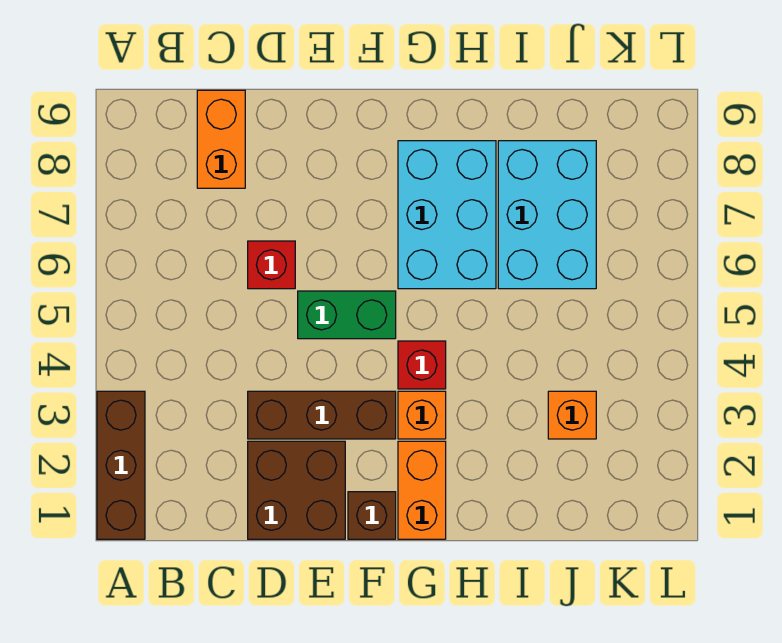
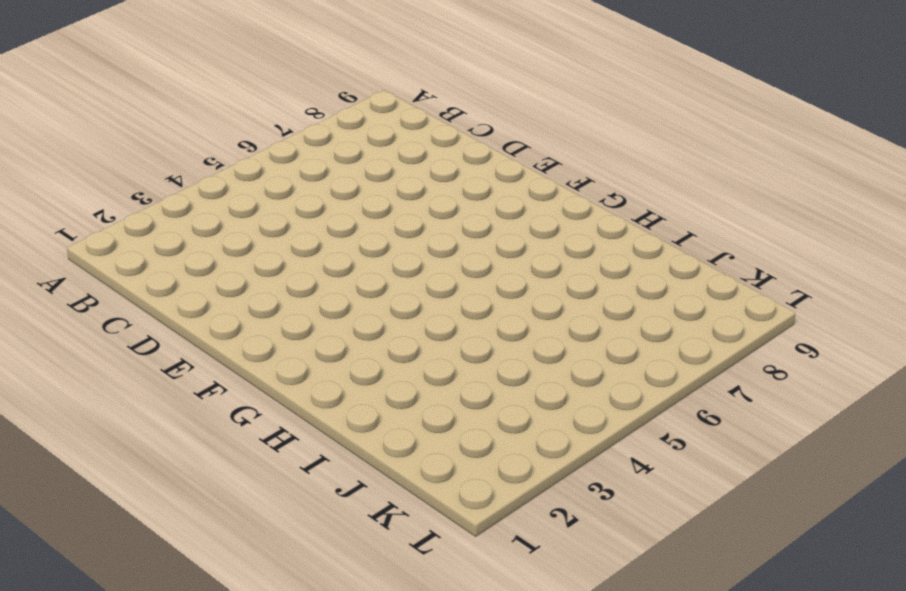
none -> brown brick A1:A3 level 1
none -> orange brick C8:C9 level 1
none -> brown brick D1:E2 level 1

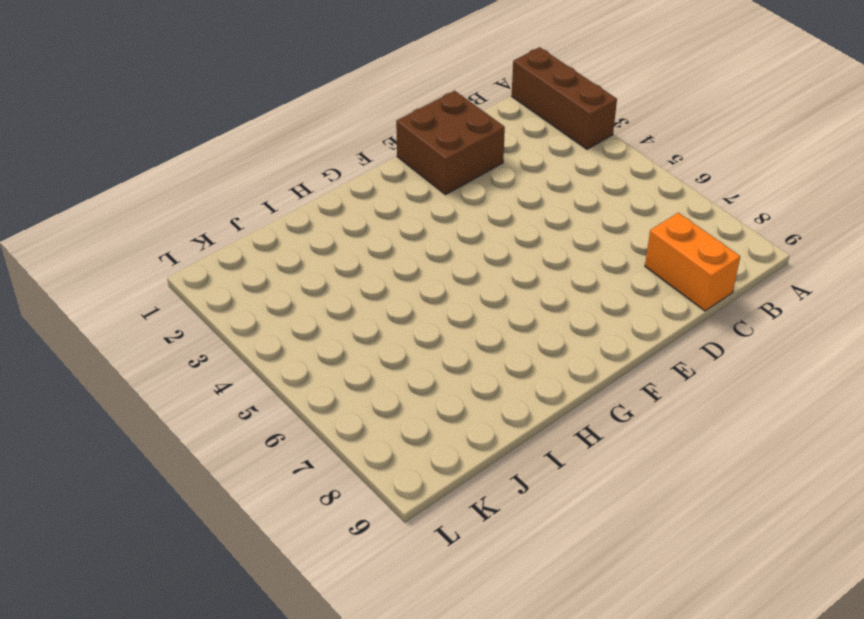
none -> brown brick D3:F3 level 1
none -> red brick D6 level 1
none -> green brick E5:F5 level 1

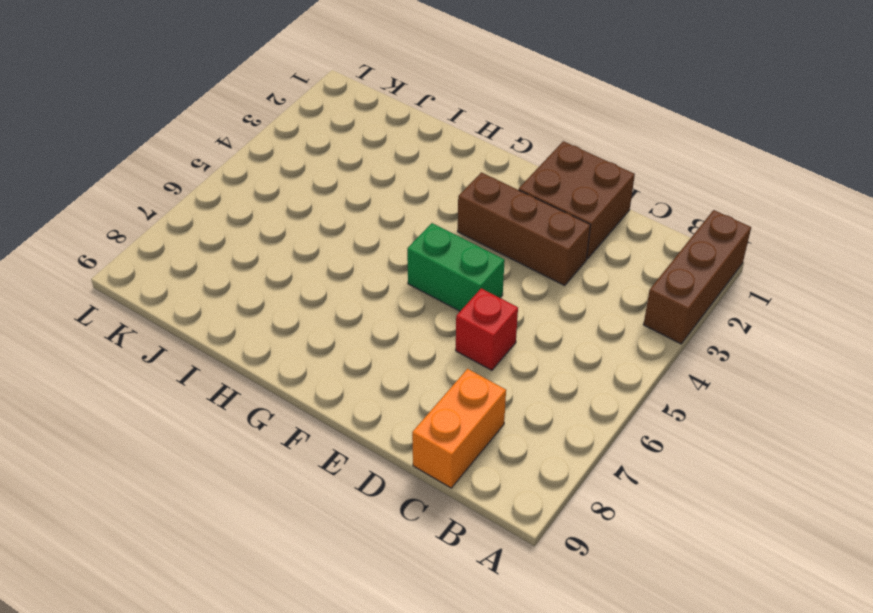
none -> brown brick F1 level 1
none -> orange brick G1:G2 level 1
none -> orange brick G3 level 1

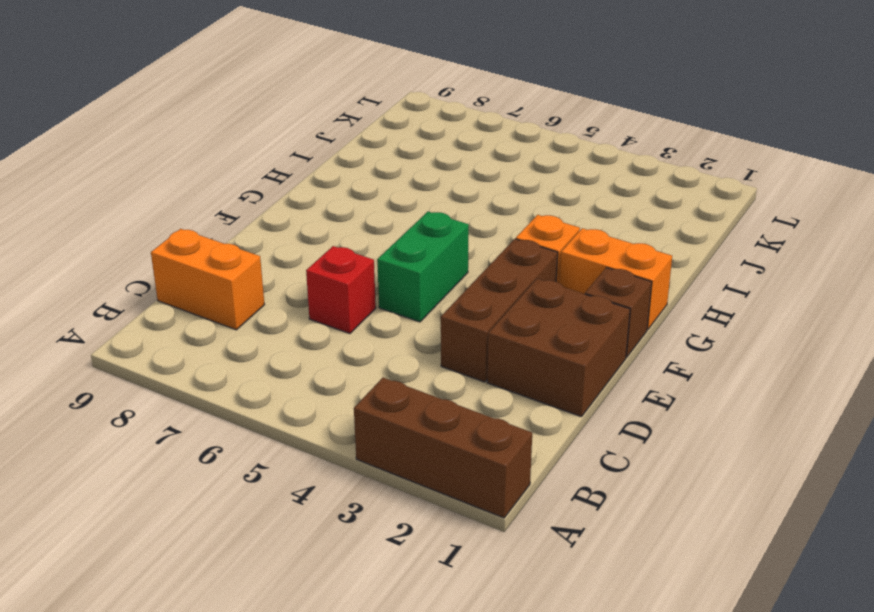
none -> red brick G4 level 1
none -> cyan brick G6:H8 level 1
none -> cyan brick I6:J8 level 1

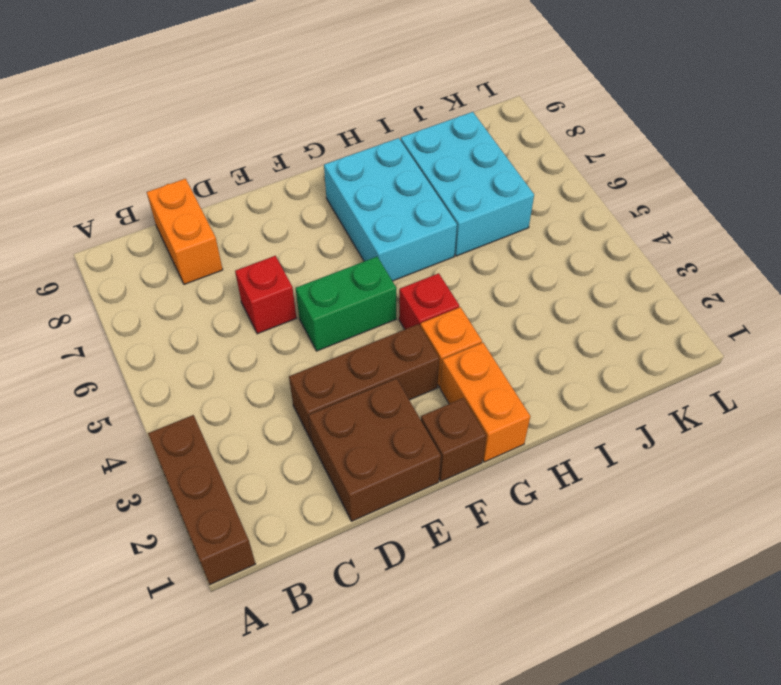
none -> orange brick J3 level 1

